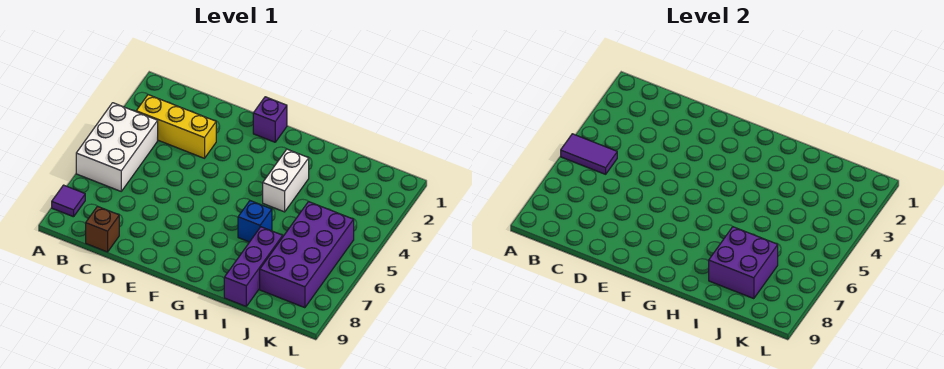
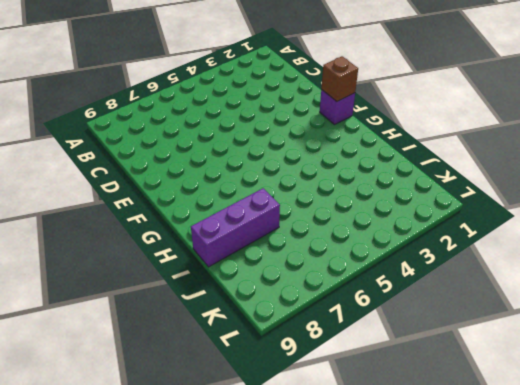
brown brick F1 level 2 -> brown brick C9 level 1
none -> white brick A4:B6 level 1
none -> purple tile A8 level 1

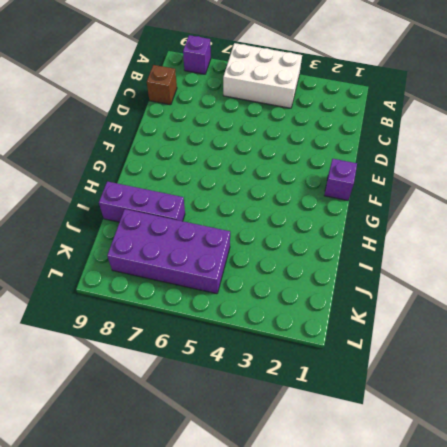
purple brick A8 level 1 -> purple tile A8 level 1
none -> yellow brick B3:D3 level 1
none -> white brick H3:H4 level 1

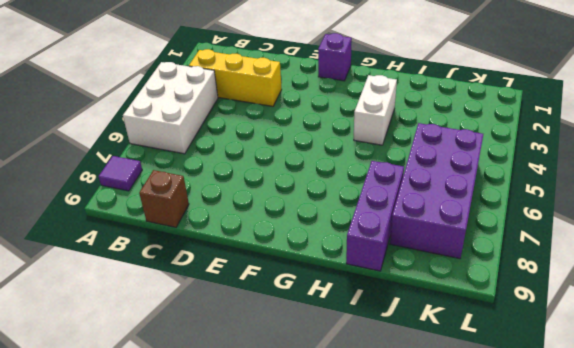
none -> blue brick H6 level 1
none -> purple tile A5:B5 level 2

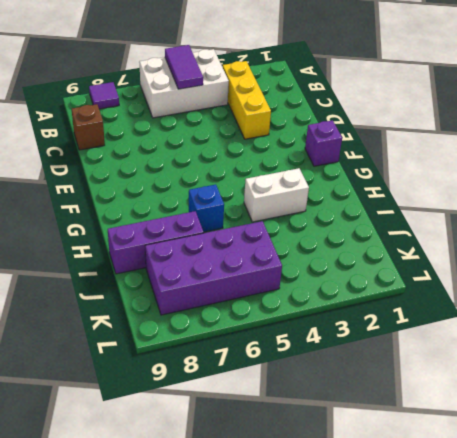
none -> purple brick I7:J8 level 2

